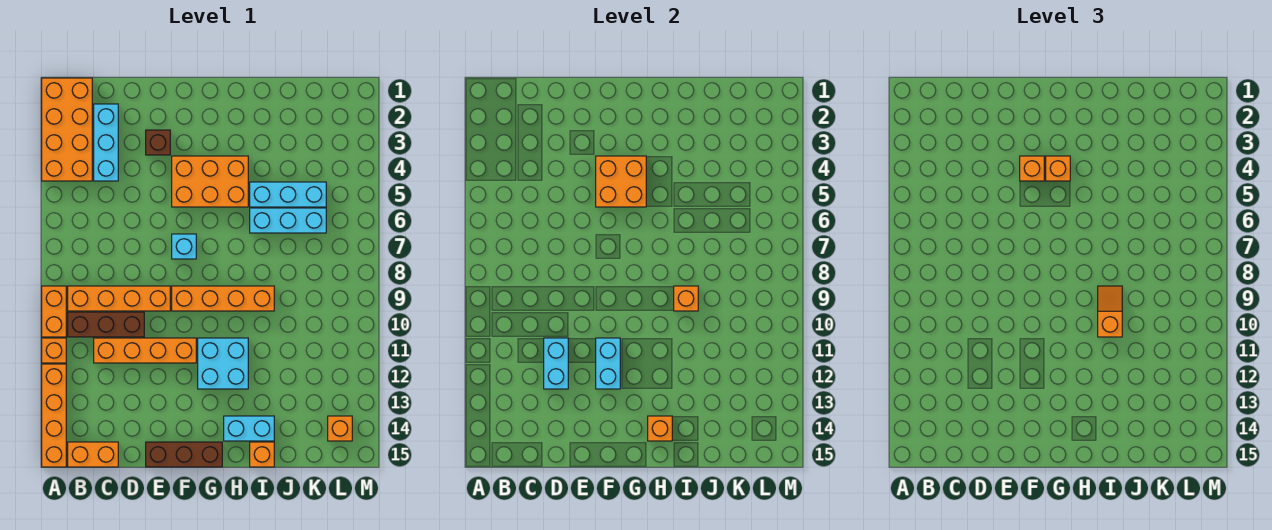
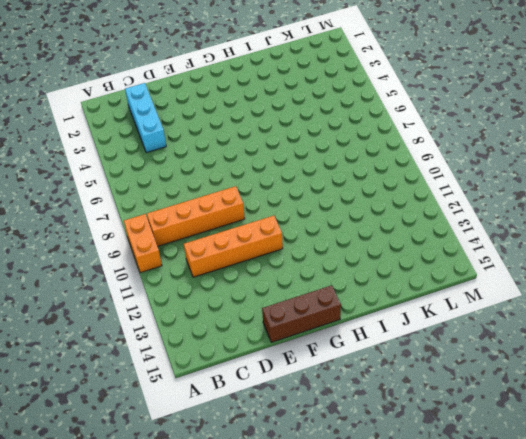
none -> orange brick A1:B4 level 1
none -> orange brick A11 level 1
none -> orange brick A12:A15 level 1

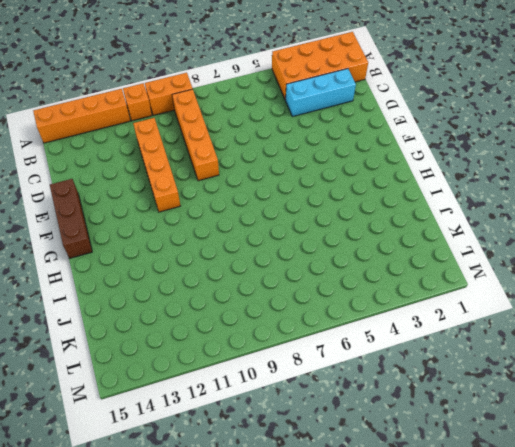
none -> brown brick B10:D10 level 1
none -> orange brick B15:C15 level 1
none -> brown brick E3 level 1

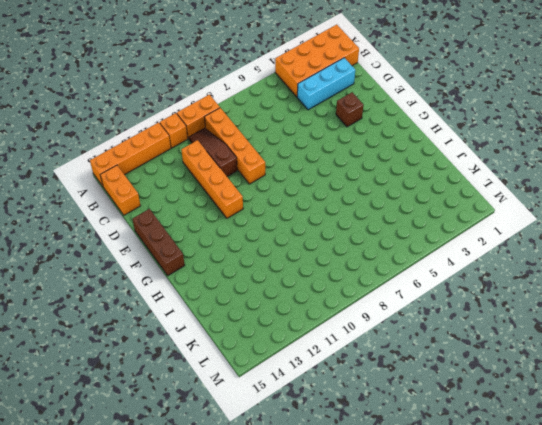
brown slope B10:D10 level 1 top D -> brown brick B10:D10 level 1
none -> orange brick F4:H5 level 1
none -> cyan brick F7 level 1
none -> orange brick F9:I9 level 1

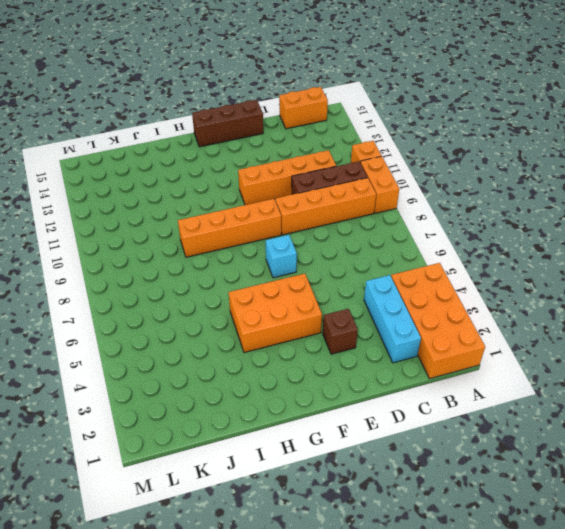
none -> orange brick A12:A15 level 1
none -> cyan brick G11:H12 level 1
none -> cyan brick H14:I14 level 1

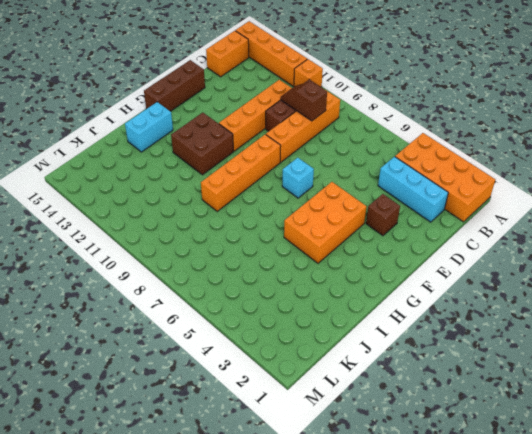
brown slope C9:C10 level 2 top 9 -> none
brown brick G11:H12 level 1 -> cyan brick G11:H12 level 1
none -> orange brick A9:A10 level 1
none -> cyan brick I5:K5 level 1
none -> cyan brick I6:K6 level 1

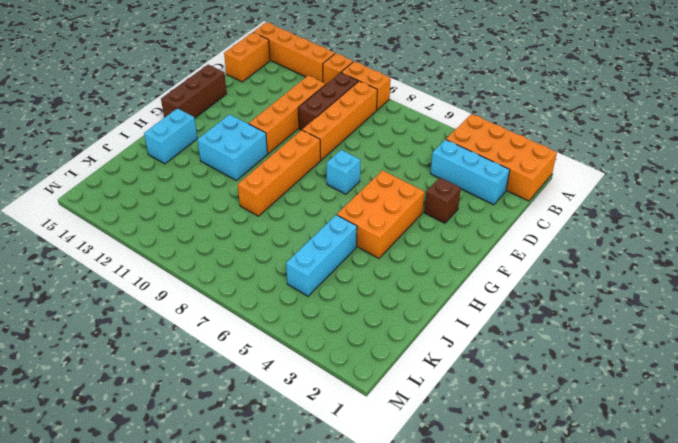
none -> cyan brick I6:K6 level 1
none -> orange brick I15 level 1
none -> orange brick L14 level 1

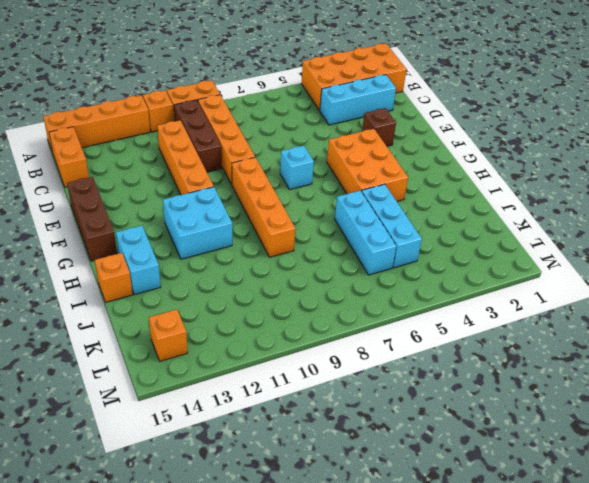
none -> cyan brick D11:D12 level 2
none -> orange brick F4:G5 level 2
none -> cyan brick F11:F12 level 2

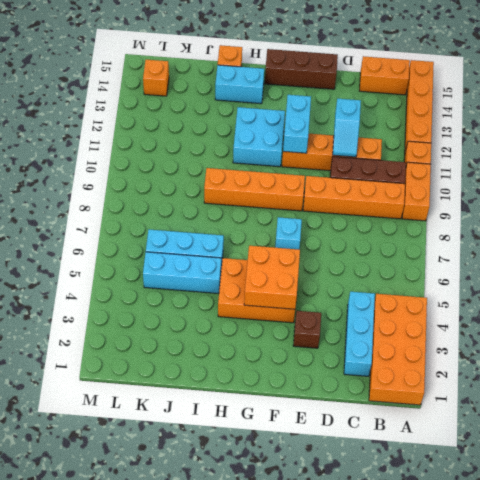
cyan slope D11:D12 level 2 top 12 -> cyan brick D11:D12 level 2
none -> orange brick H14 level 2
none -> orange brick I9 level 2
none -> orange brick F4 level 3

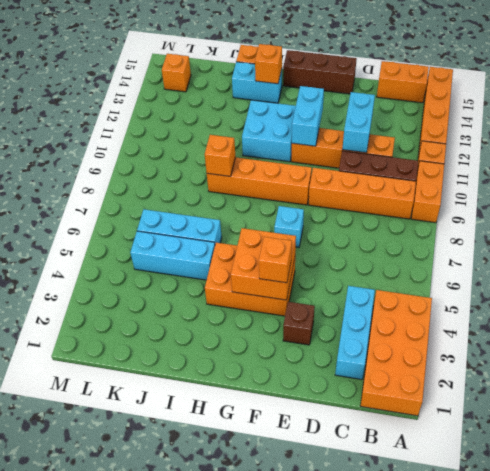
none -> orange brick G4 level 3
none -> orange slope I9:I10 level 3 top 10

